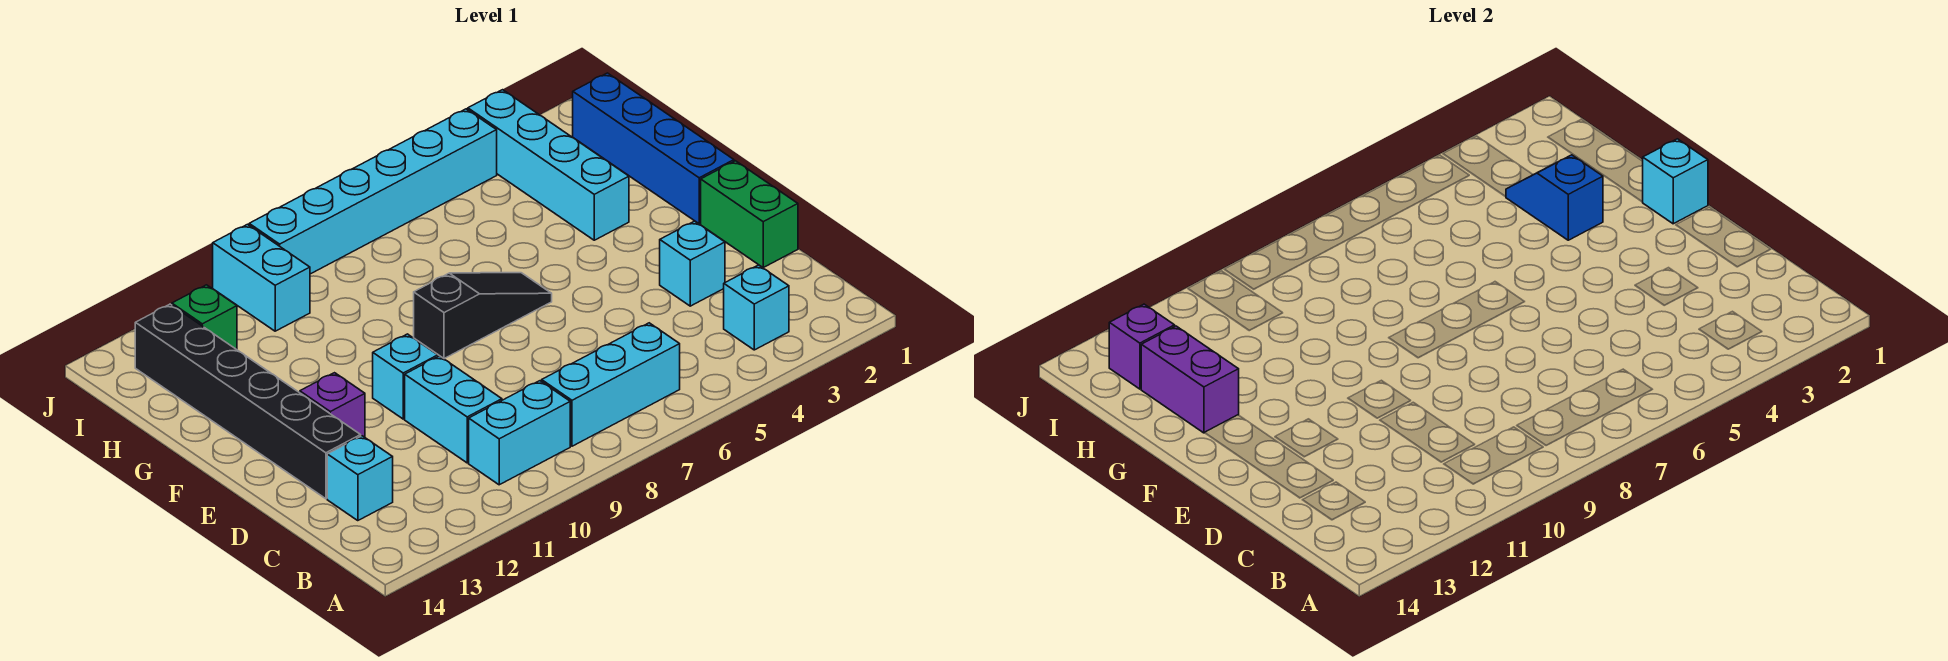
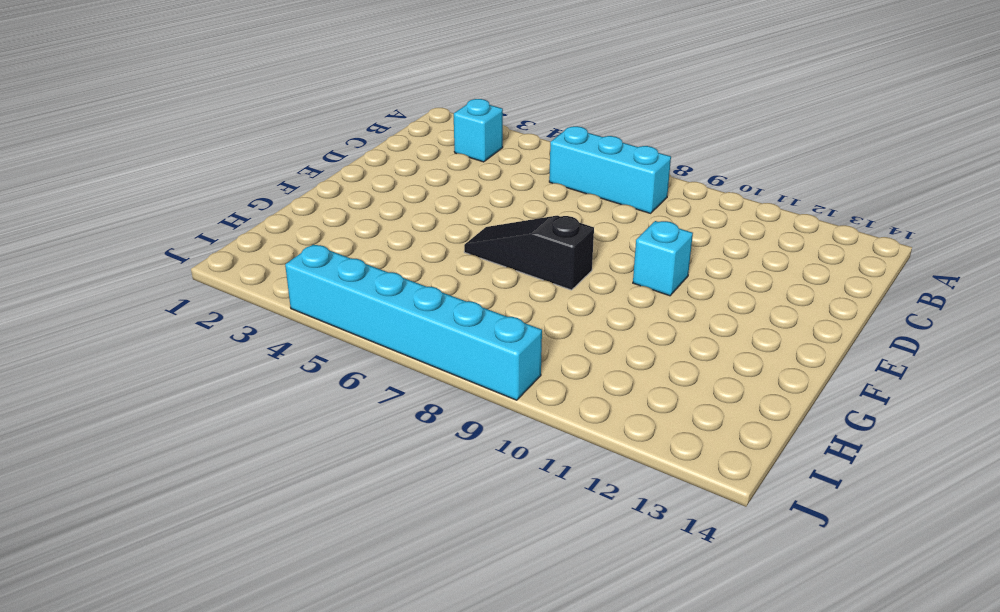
none -> cyan brick B9:B10 level 1
none -> cyan brick C10:D10 level 1
none -> cyan brick C13 level 1

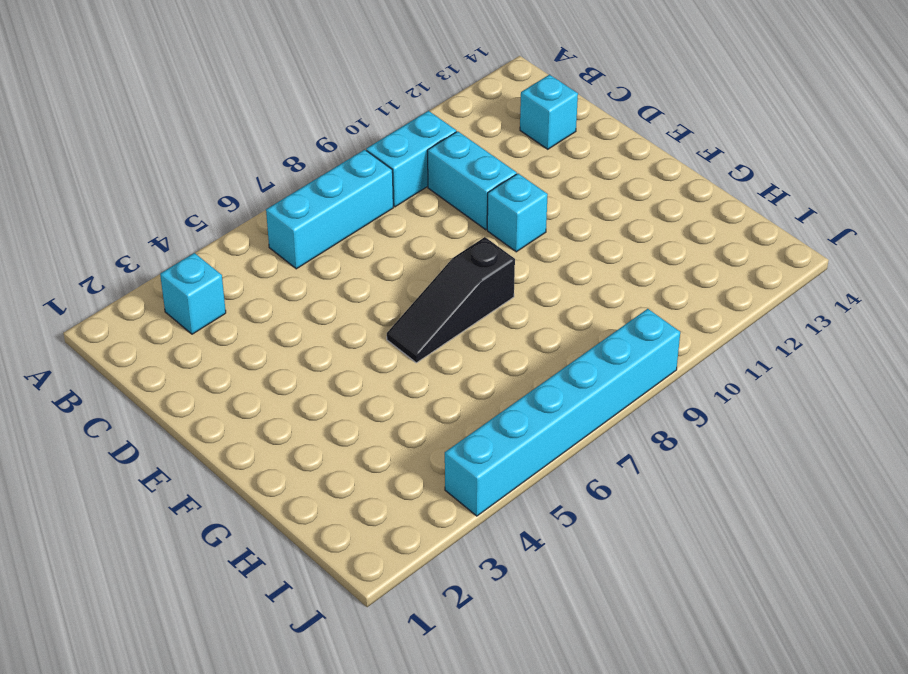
none -> green brick D1:E1 level 1
none -> cyan brick D3 level 1
none -> black brick D13:I13 level 1

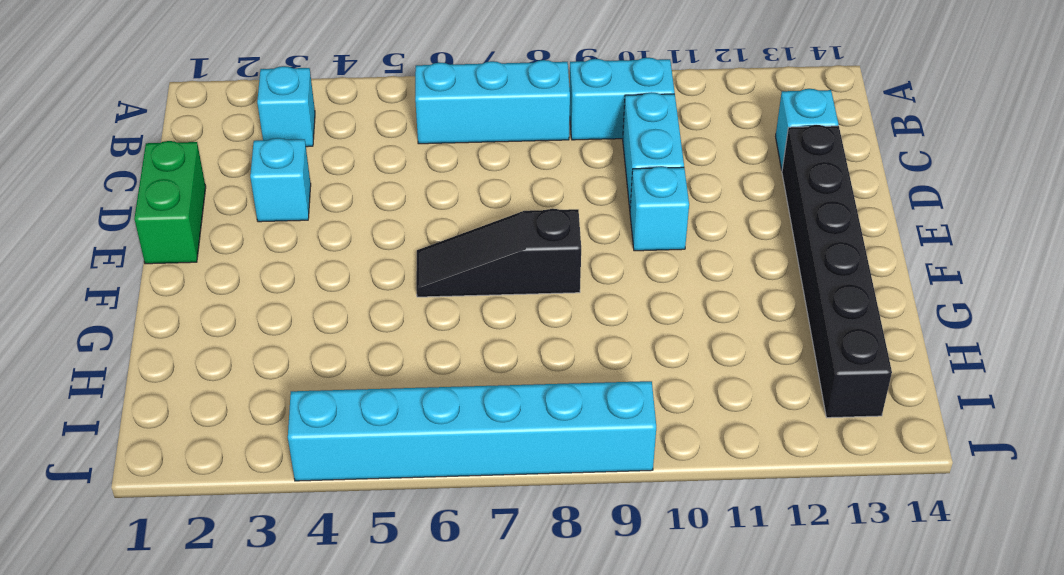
none -> purple brick E12 level 1
none -> blue brick F1:I1 level 1
none -> cyan brick G3:J3 level 1

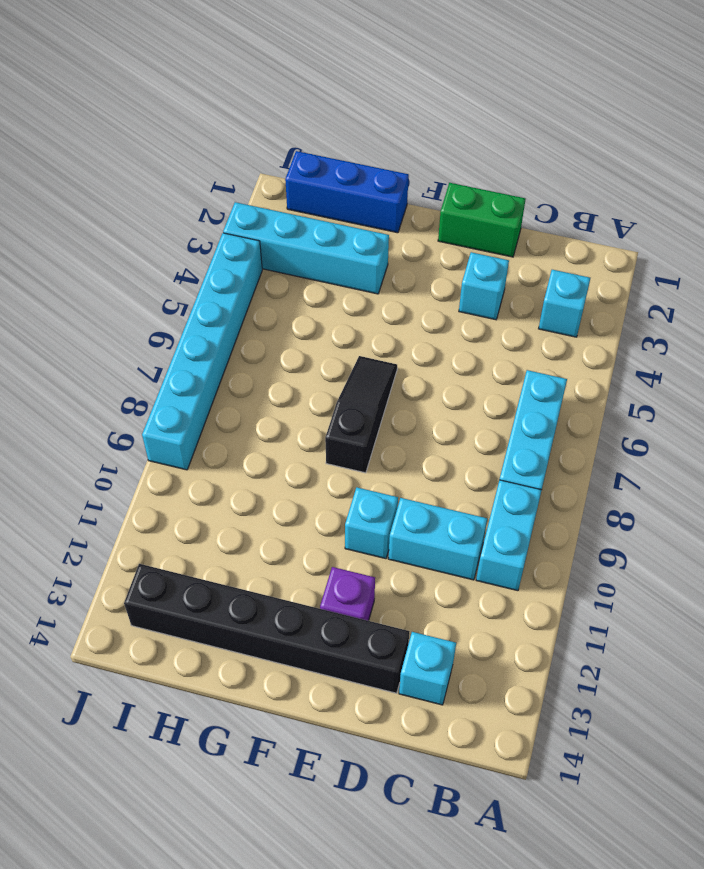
blue brick G1:I1 level 1 -> blue brick F1:I1 level 1
none -> cyan brick I10:J10 level 1
none -> green brick I12 level 1
none -> cyan brick F1 level 2

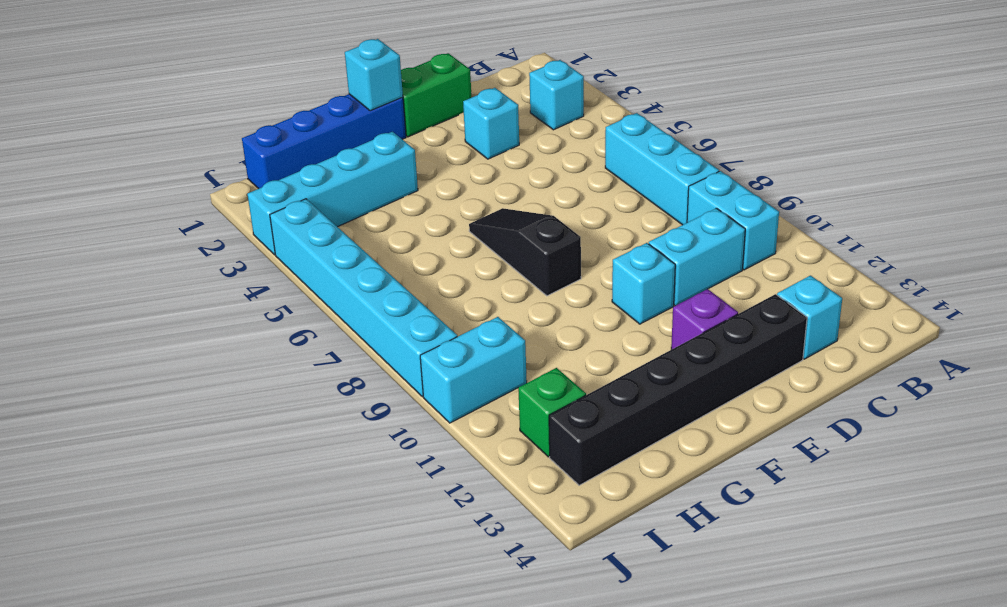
none -> blue slope G3:H3 level 2 top G
none -> purple brick G13:H13 level 2
none -> purple brick I13 level 2

